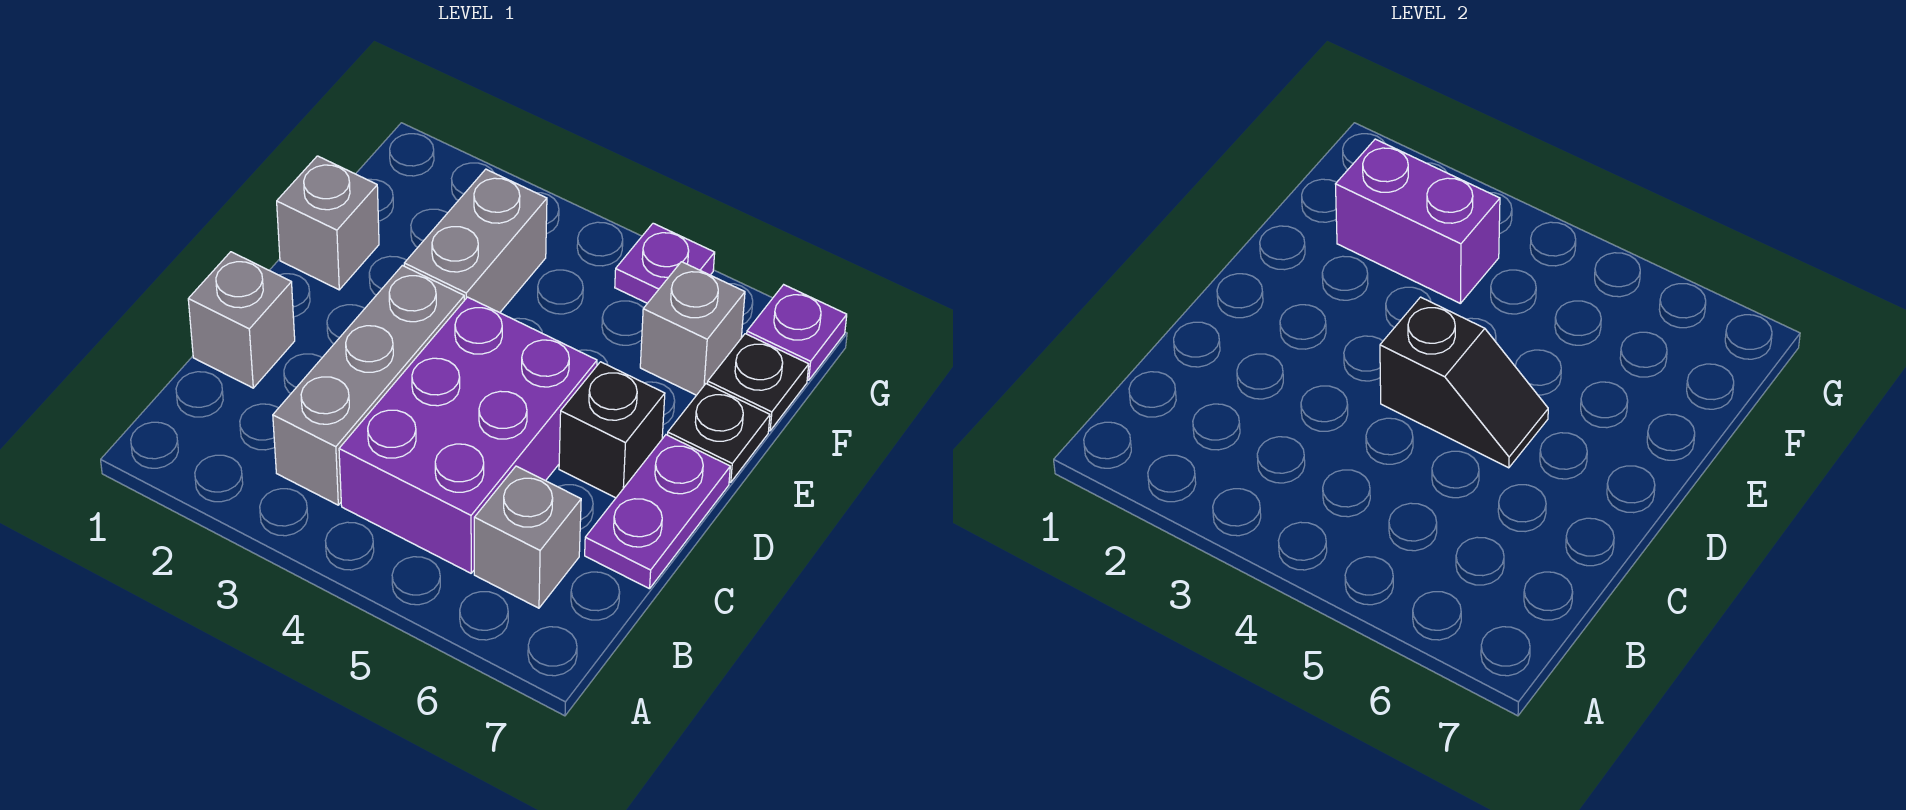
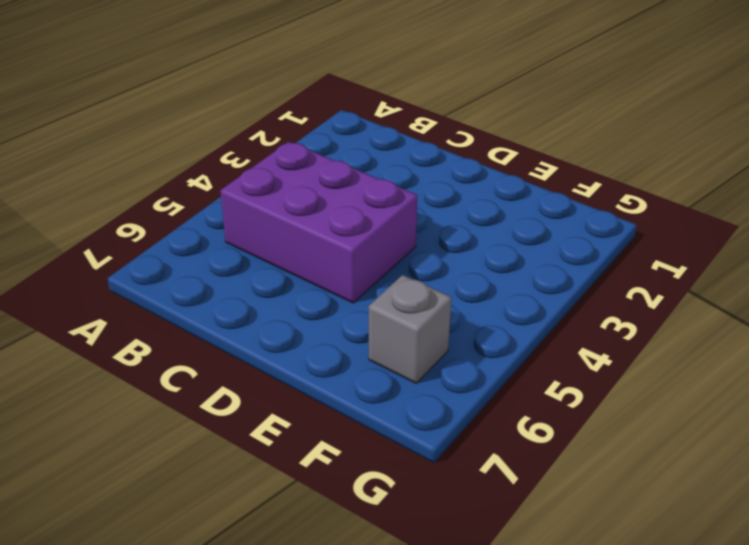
none -> grey brick B3:D3 level 1
none -> grey brick B6 level 1
none -> grey brick C1 level 1

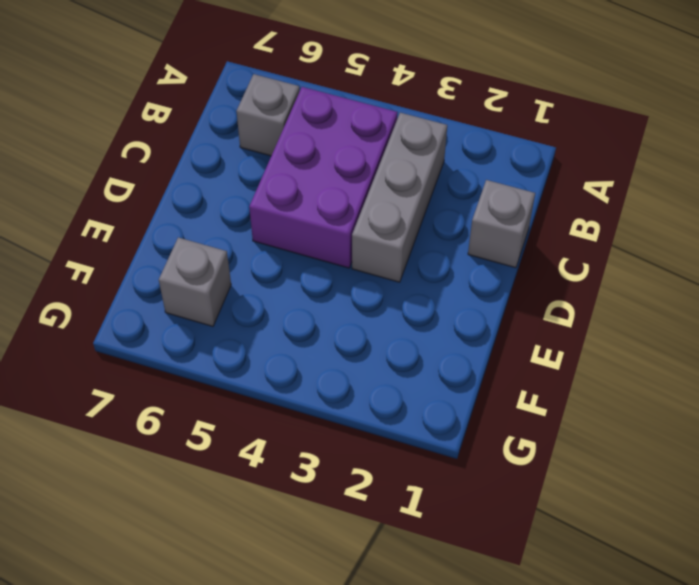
none -> purple plate C7:D7 level 1
none -> black brick D6 level 1
none -> grey brick E1 level 1

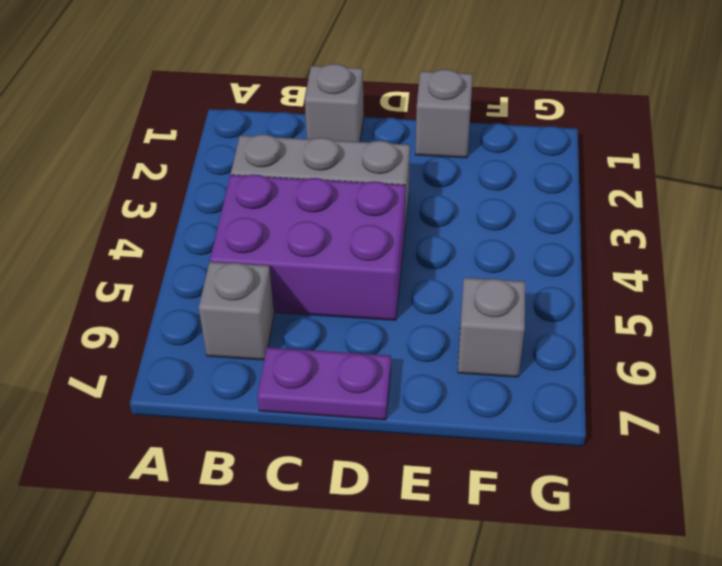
none -> black brick D6 level 1
none -> grey brick E3:F3 level 1
none -> black plate E7 level 1

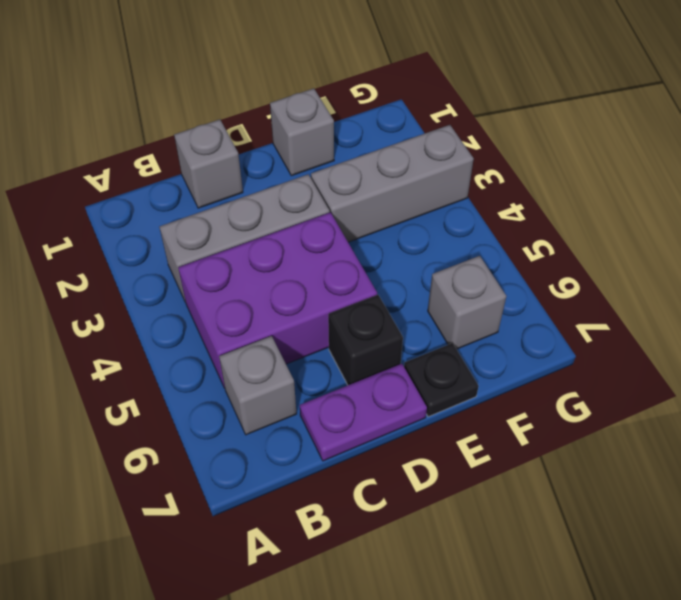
grey brick E3:G3 level 1 -> grey brick E3:F3 level 1
none -> black plate F7 level 1
none -> purple plate G5 level 1
none -> purple plate G7 level 1

